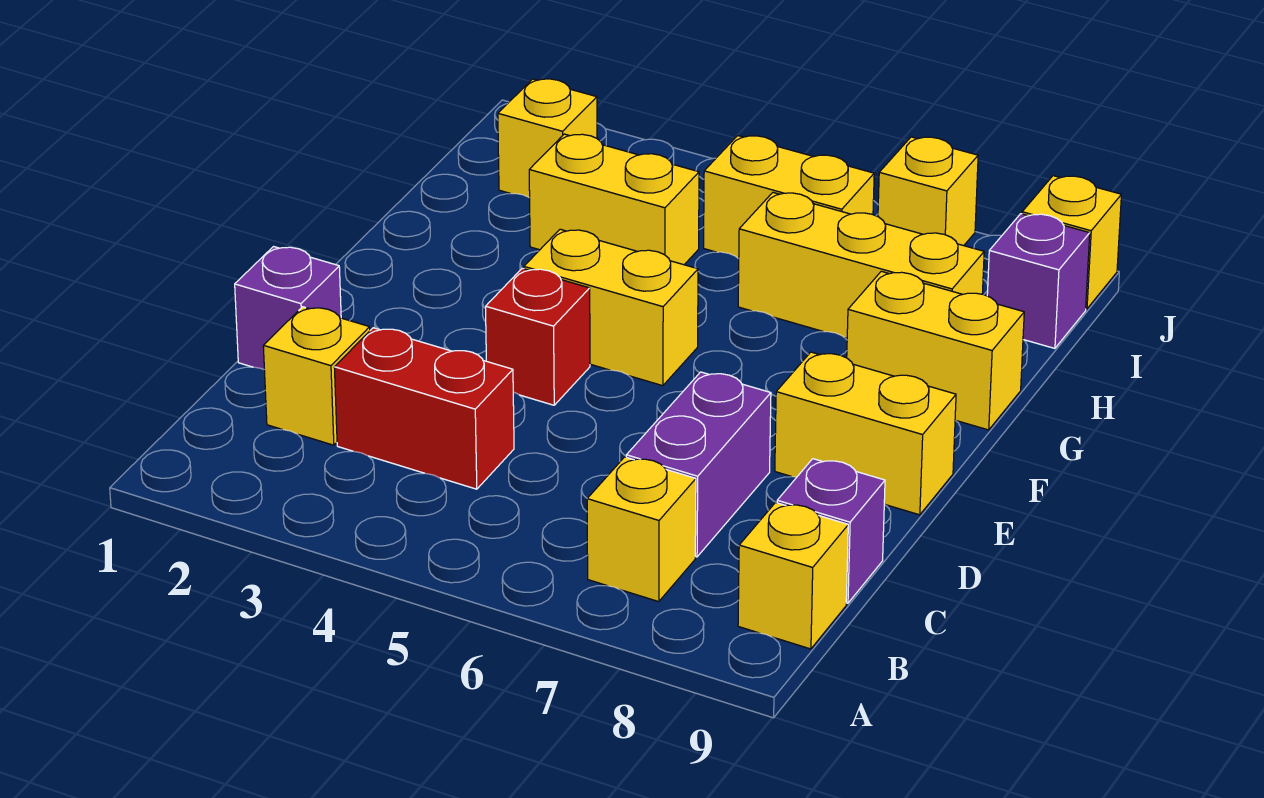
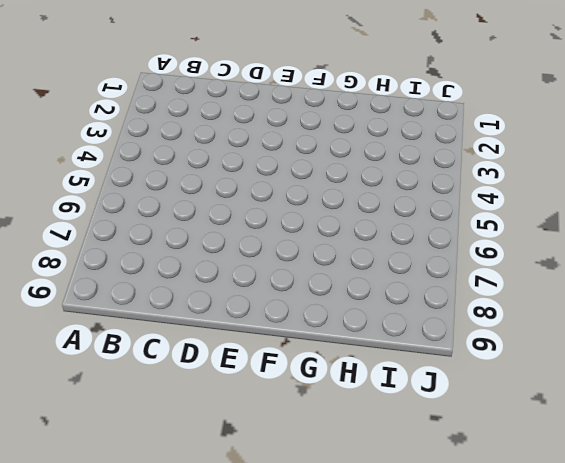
none -> yellow brick B7 level 1
none -> yellow brick B9 level 1
none -> yellow brick C2 level 1

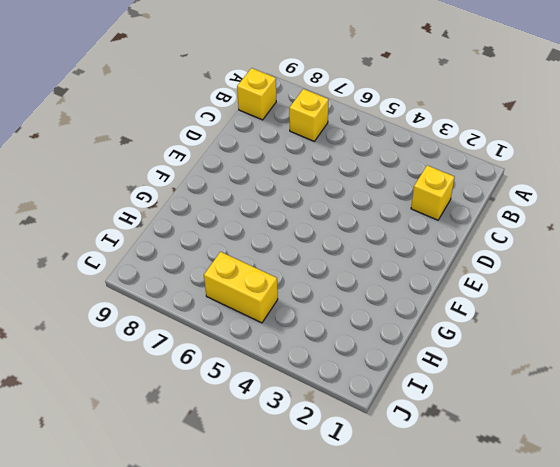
none -> red brick C3:C4 level 1
none -> purple brick C7:D7 level 1
none -> purple brick C9 level 1

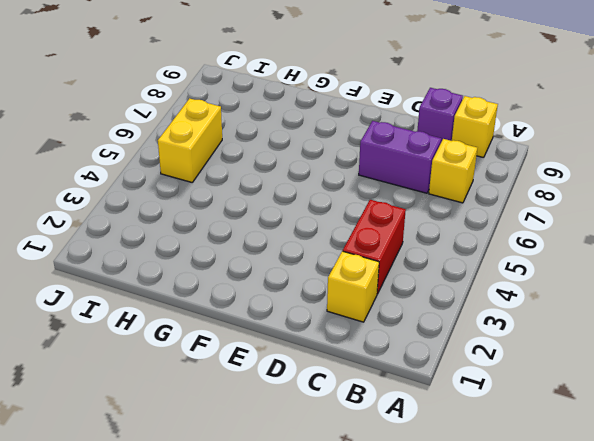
none -> purple brick D1 level 1
none -> red brick E4 level 1
none -> yellow brick E8:E9 level 1

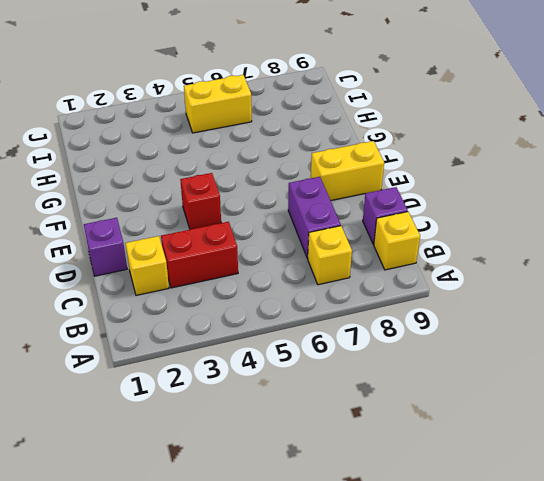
none -> yellow brick F4:F5 level 1
none -> yellow brick G8:G9 level 1
none -> yellow brick H3:H4 level 1

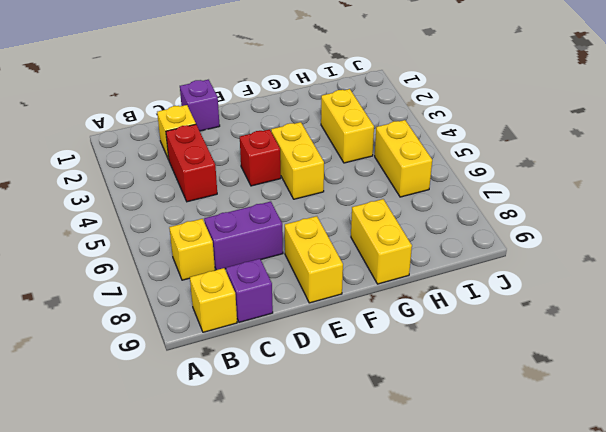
none -> yellow brick H6:H8 level 1
none -> yellow brick I2 level 1
none -> purple brick I9 level 1

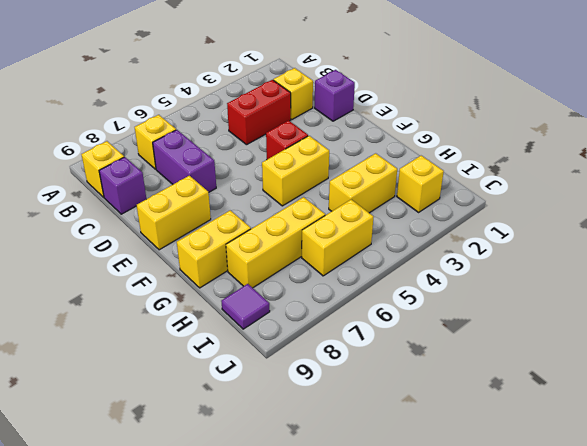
purple tile I9 level 1 -> purple brick I9 level 1
none -> yellow brick J7 level 1
none -> yellow brick J9 level 1

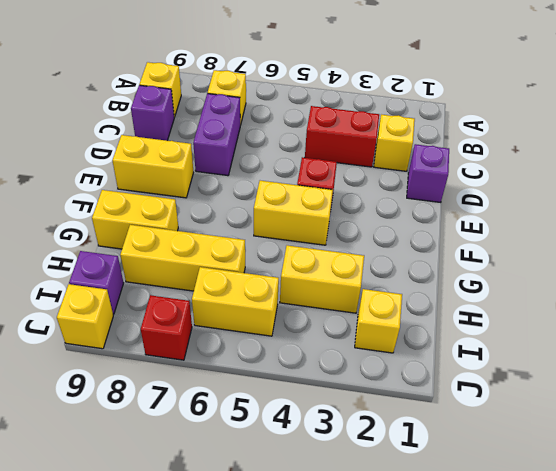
red brick J7 level 1 -> yellow brick J7 level 1

